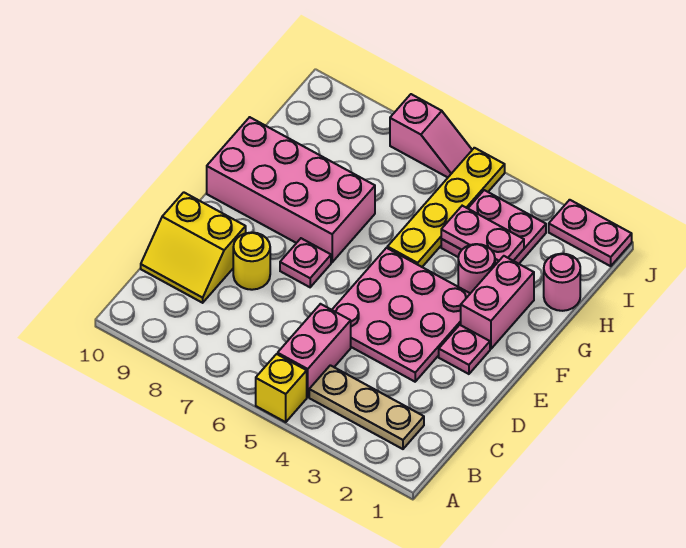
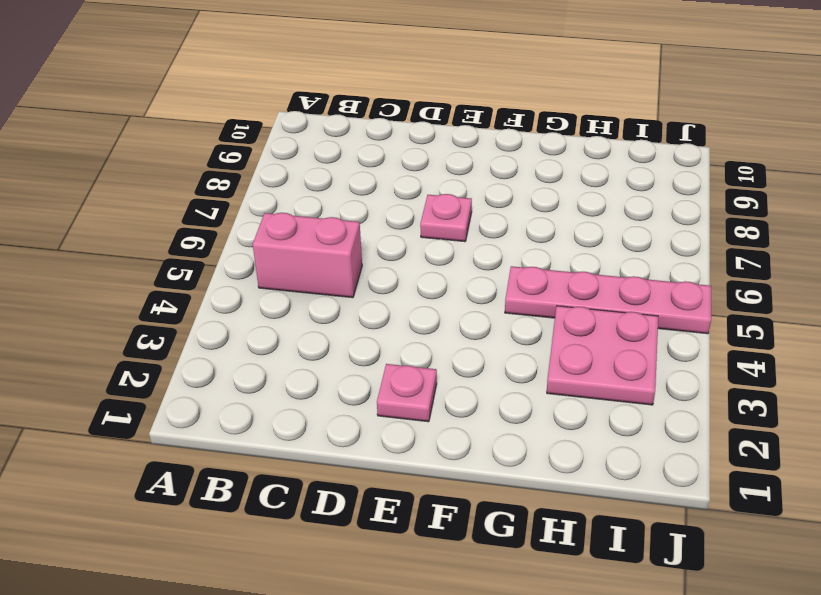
pink plate G5:J5 level 1 -> yellow plate G5:J5 level 1
none -> yellow brick A5 level 1
none -> tan plate B2:B4 level 1
none -> yellow slope C9:D10 level 1 top D

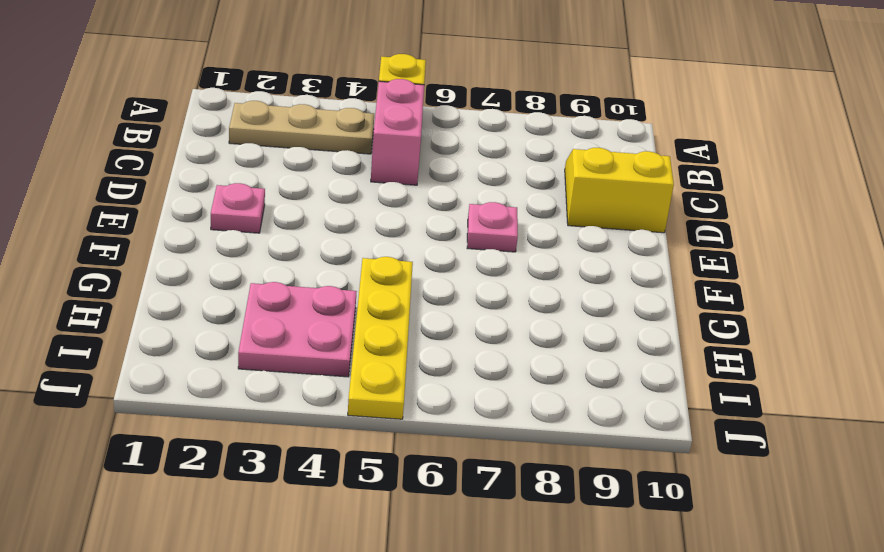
none -> pink plate D3:F5 level 1
none -> yellow round brick D8 level 1
none -> pink brick F2:G2 level 1

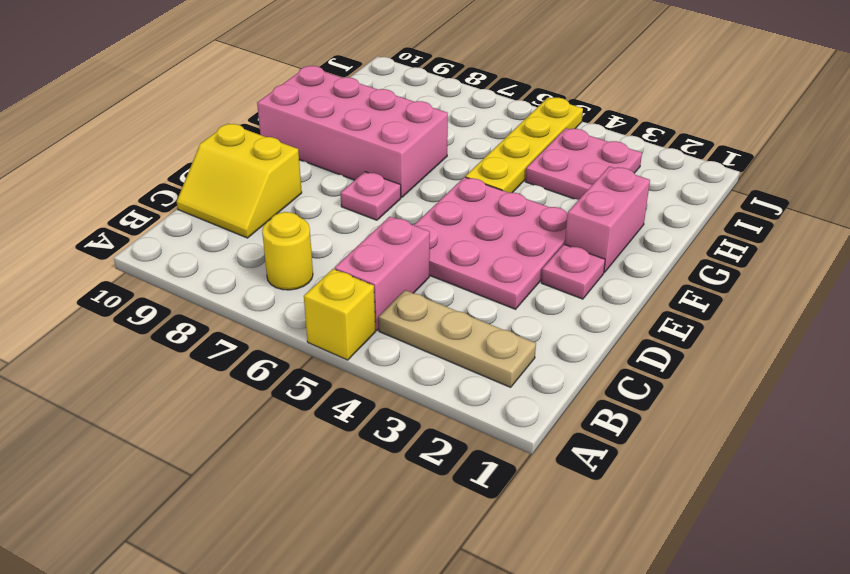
yellow round brick B7 level 1 -> yellow round brick D8 level 1
none -> pink round brick G3 level 1
none -> pink round brick H1 level 1
none -> pink plate J1:J2 level 1

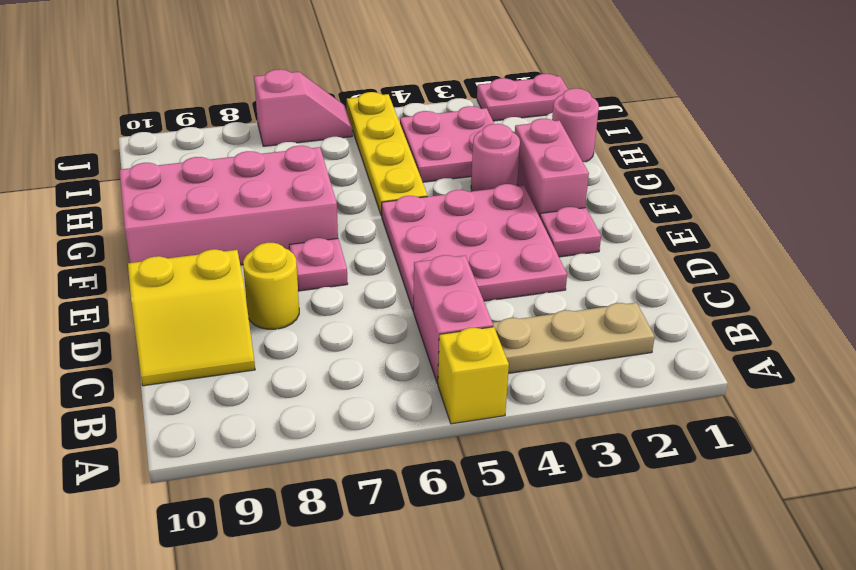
none -> pink plate H3:H4 level 2

